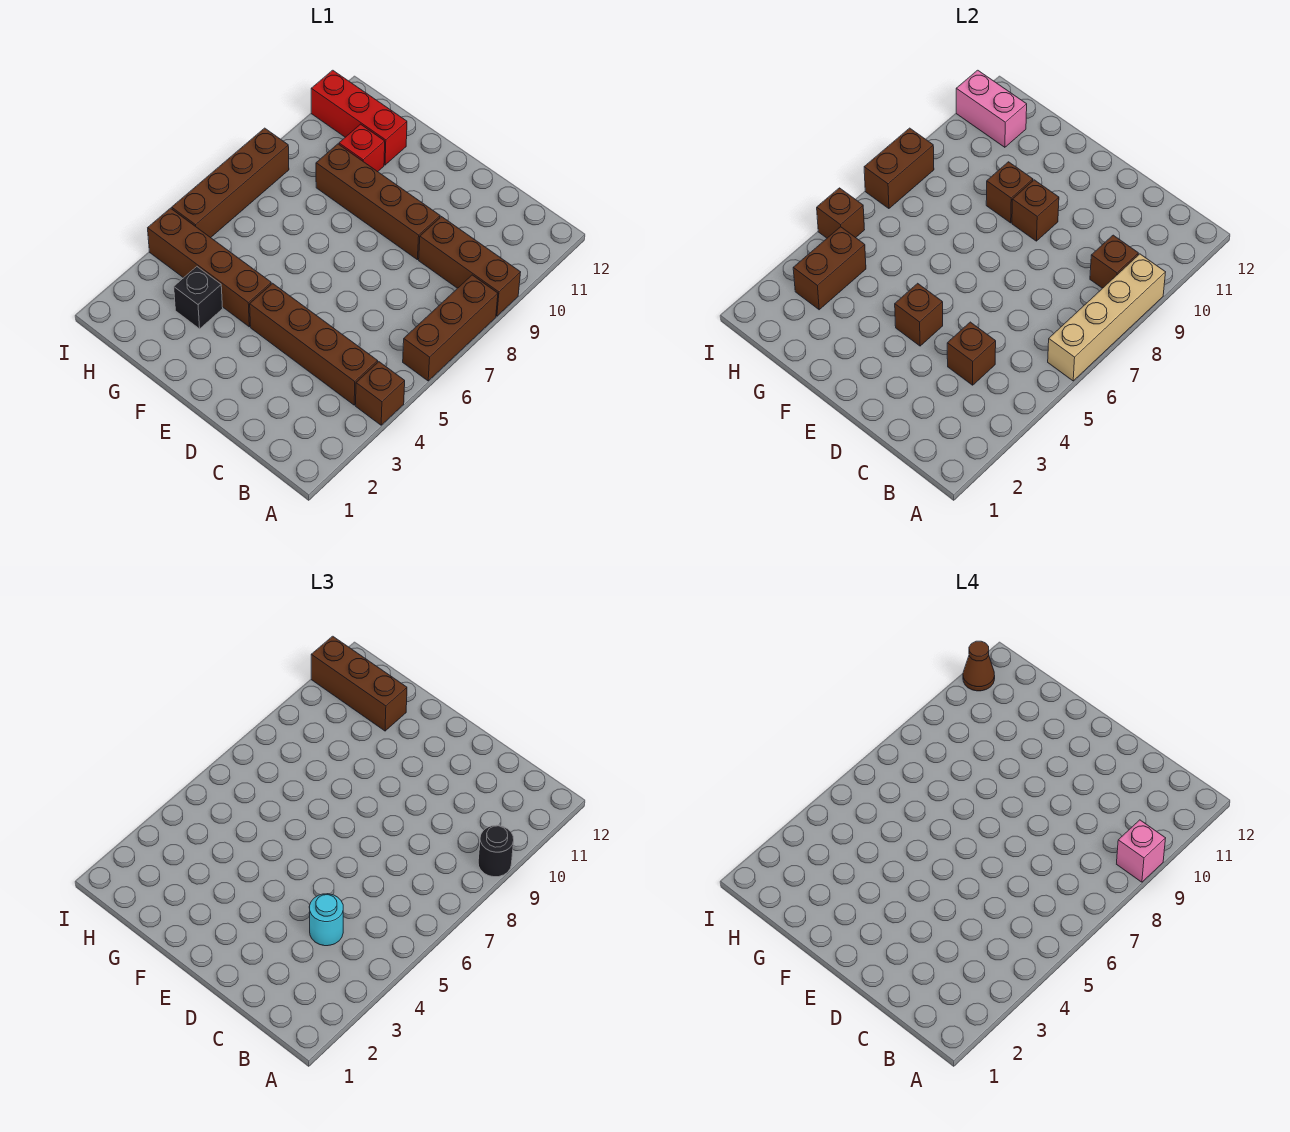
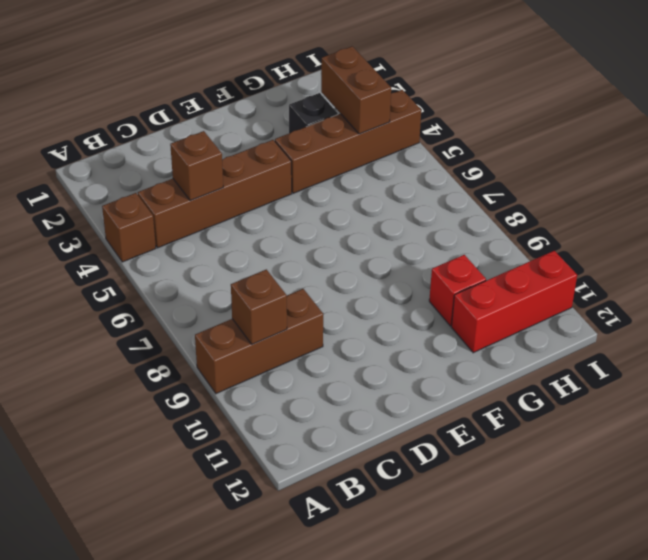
none -> brown brick A6:A8 level 1
none -> brown brick D9:G9 level 1
none -> brown brick I5:I8 level 1

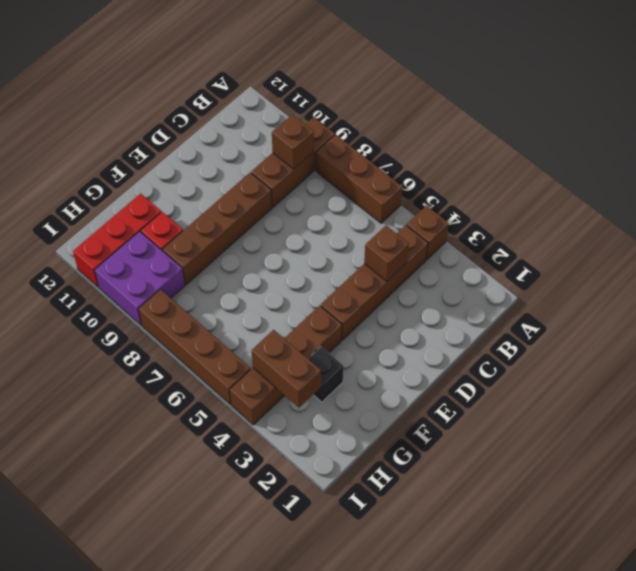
purple brick H9:I10 level 1 -> none
none -> tan brick A6:A9 level 2
none -> brown brick E4 level 2
none -> brown brick E9 level 2

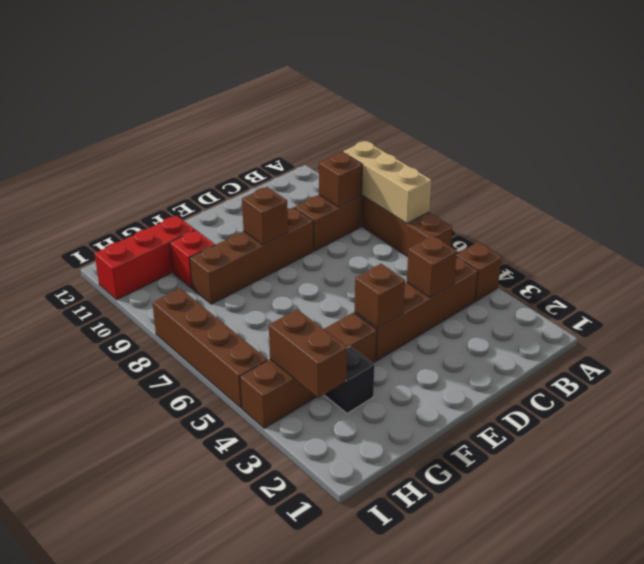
tan brick A7:A9 level 2 -> tan brick A6:A9 level 2
none -> brown brick F9 level 2
none -> pink brick H11:I11 level 2
none -> brown brick I5 level 2

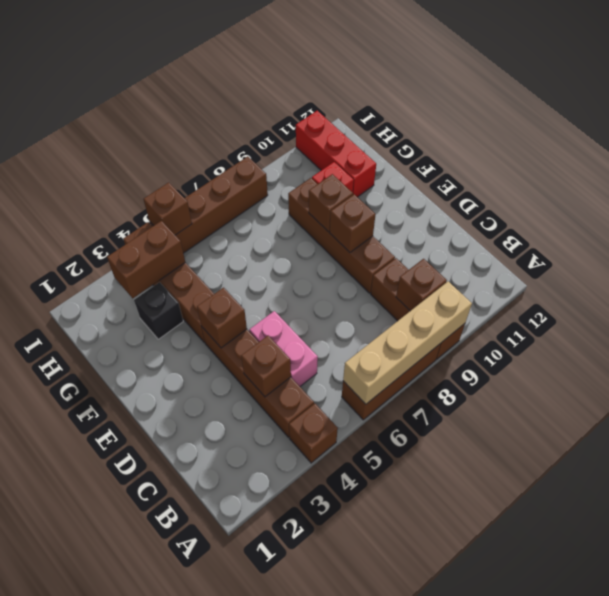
pink brick C5:D5 level 1 -> pink brick H11:I11 level 2
none -> brown brick I7:I8 level 2
none -> black round brick A9 level 3
none -> cyan round brick C4 level 3

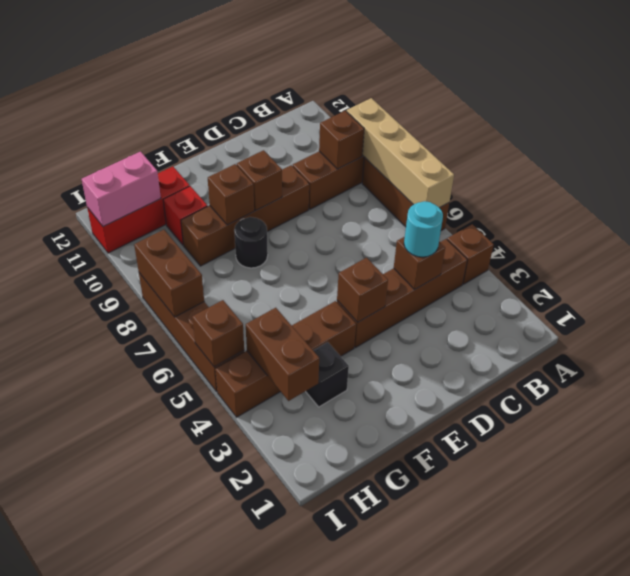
black round brick F8 level 1 -> black round brick A9 level 3
none -> brown brick G11:I11 level 3
none -> pink brick A9 level 4
none -> brown cone I11 level 4

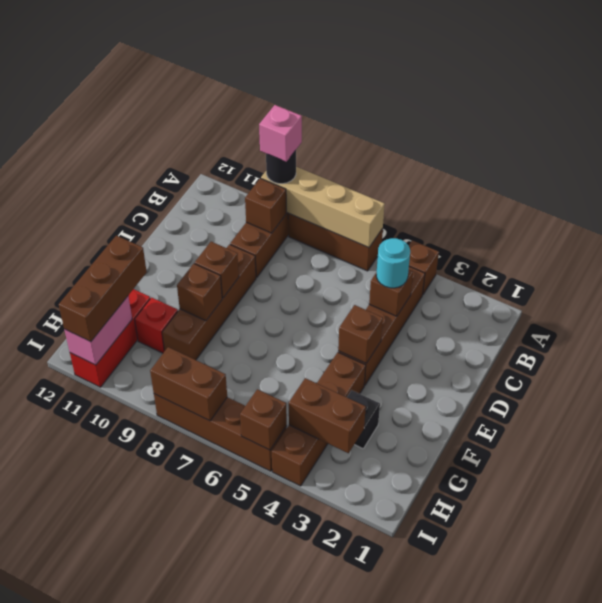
none -> brown cone I11 level 4

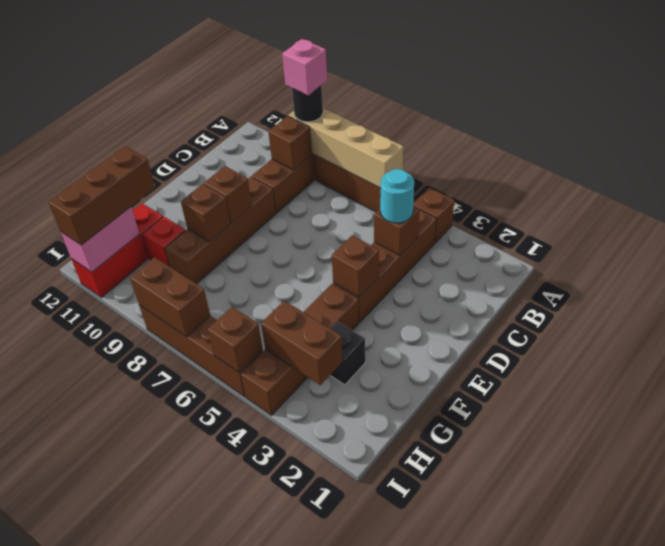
none -> brown cone I11 level 4

